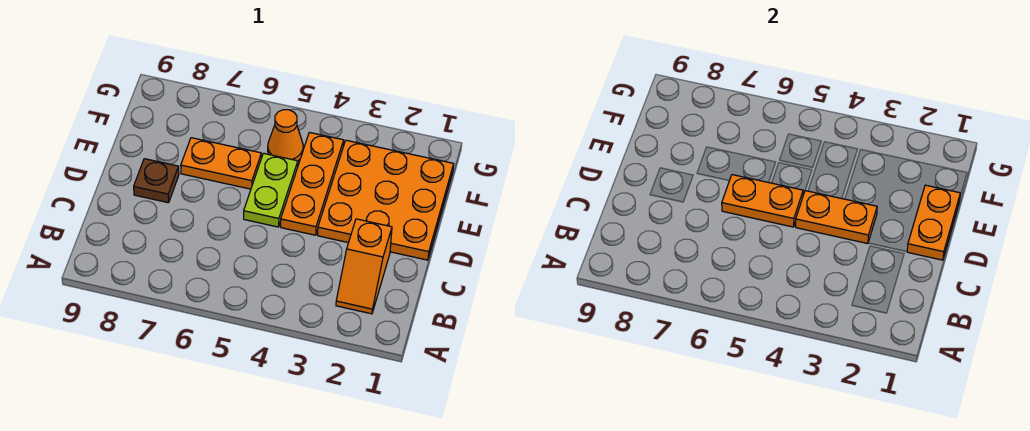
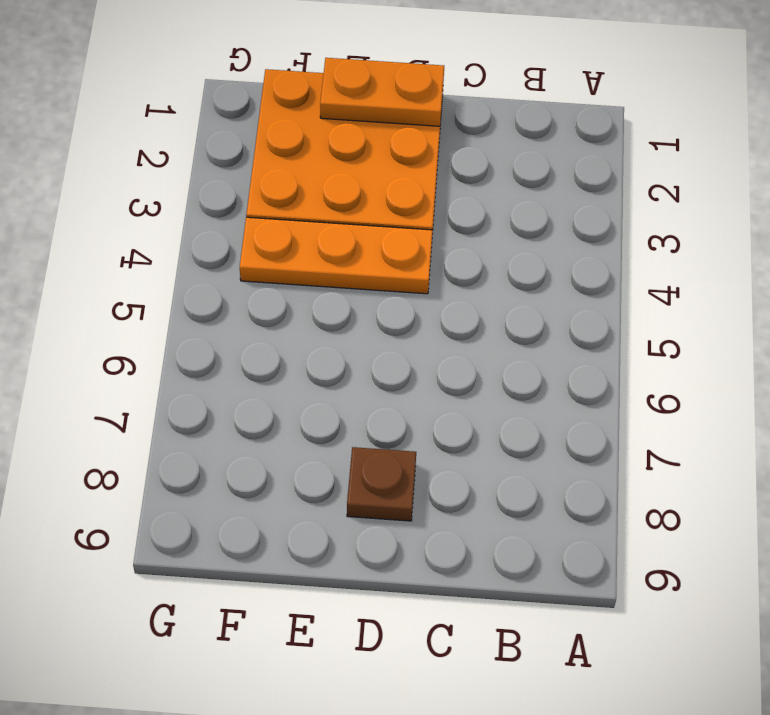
none -> orange slope B2:C2 level 1 top C
none -> lime plate D5:E5 level 1

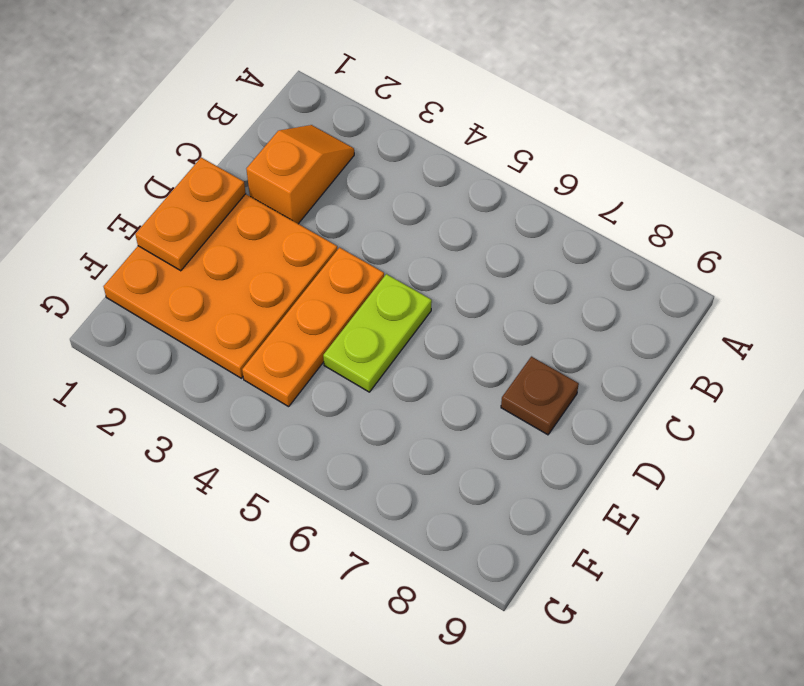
none -> orange plate E6:E7 level 1
none -> orange cone F5 level 1

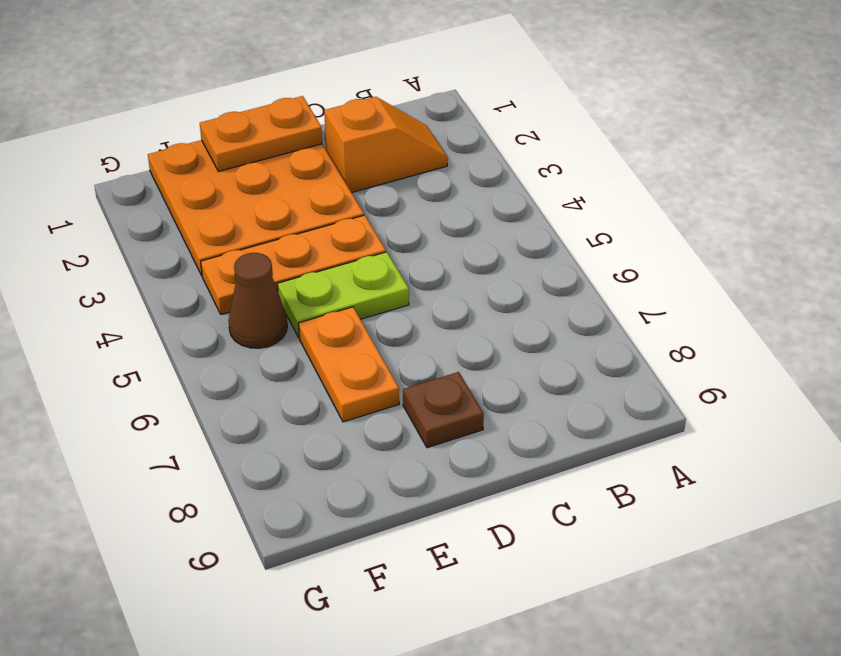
brown cone F5 level 1 -> orange cone F5 level 1
none -> orange plate D3:D4 level 2
none -> orange plate D5:D6 level 2

